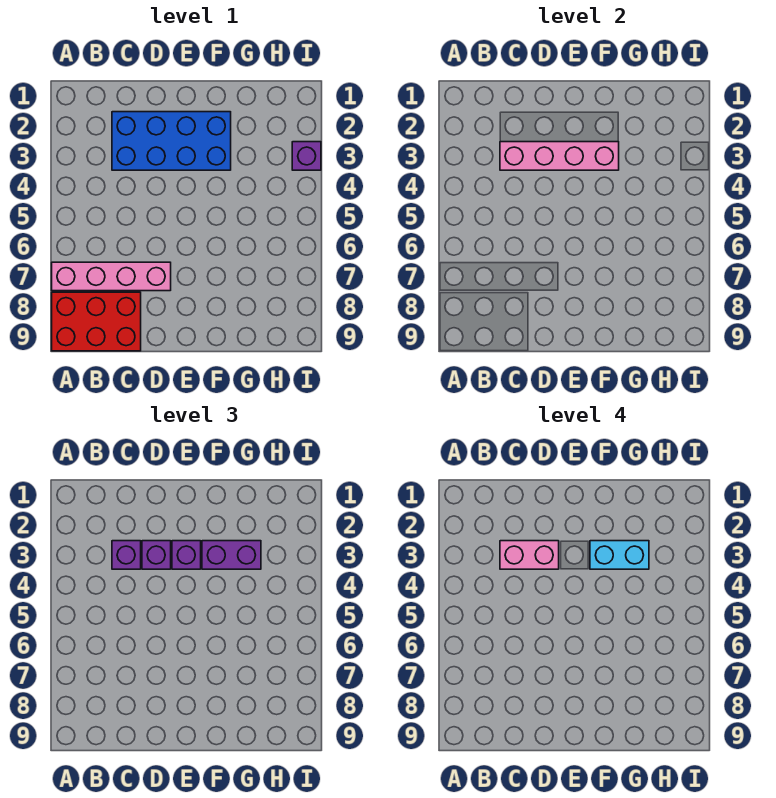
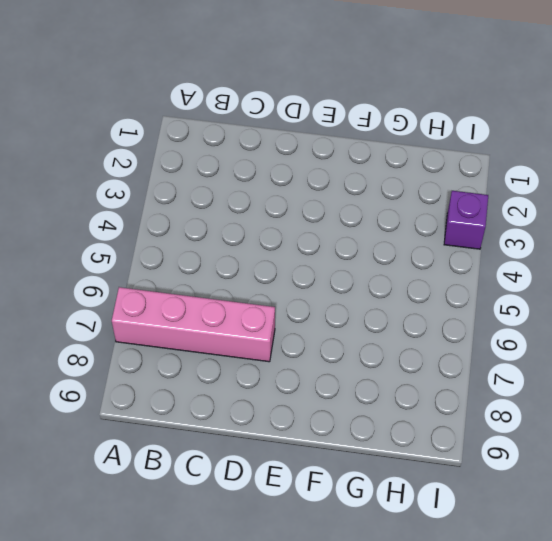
none -> red brick A8:C9 level 1
none -> blue brick C2:F3 level 1

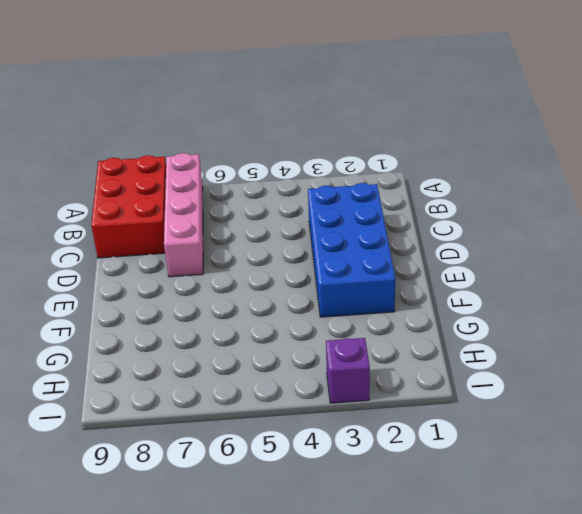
none -> pink brick C3:F3 level 2
none -> purple brick C3 level 3

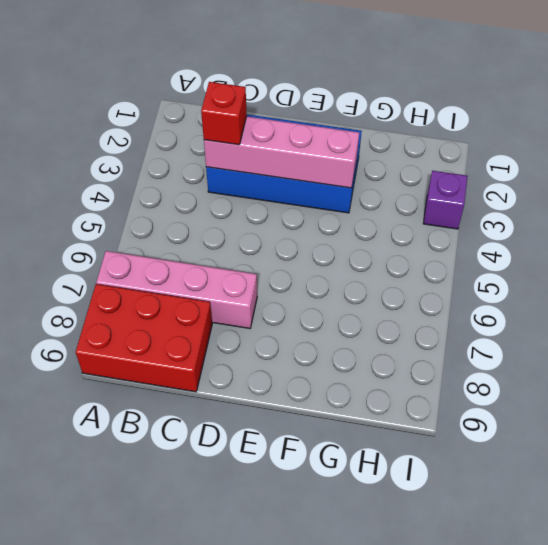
red brick C3 level 3 -> purple brick C3 level 3
none -> purple brick D3 level 3
none -> purple brick E3 level 3

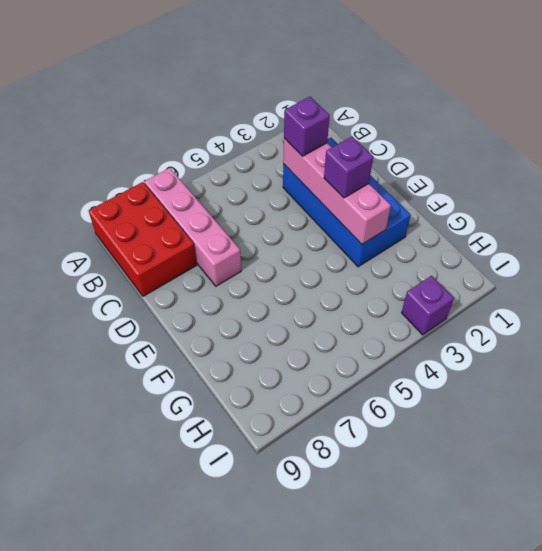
none -> purple brick D3 level 3
none -> purple brick F3:G3 level 3

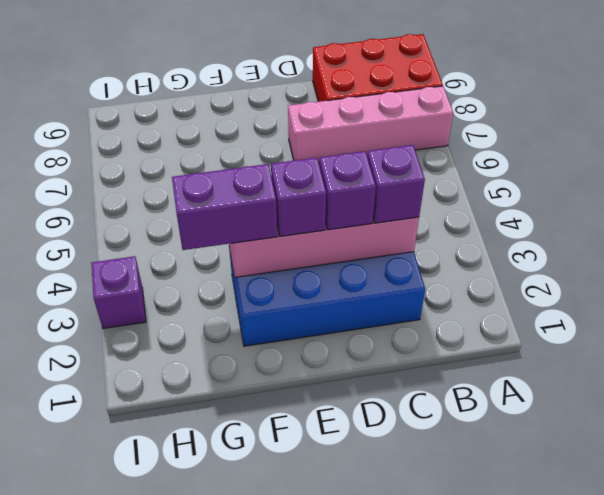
none -> pink brick C3:D3 level 4
none -> cyan brick F3:G3 level 4

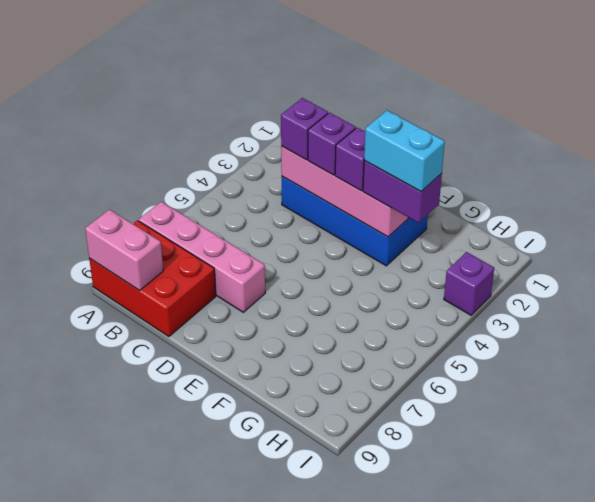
pink brick A9:B9 level 2 -> pink brick C3:D3 level 4

